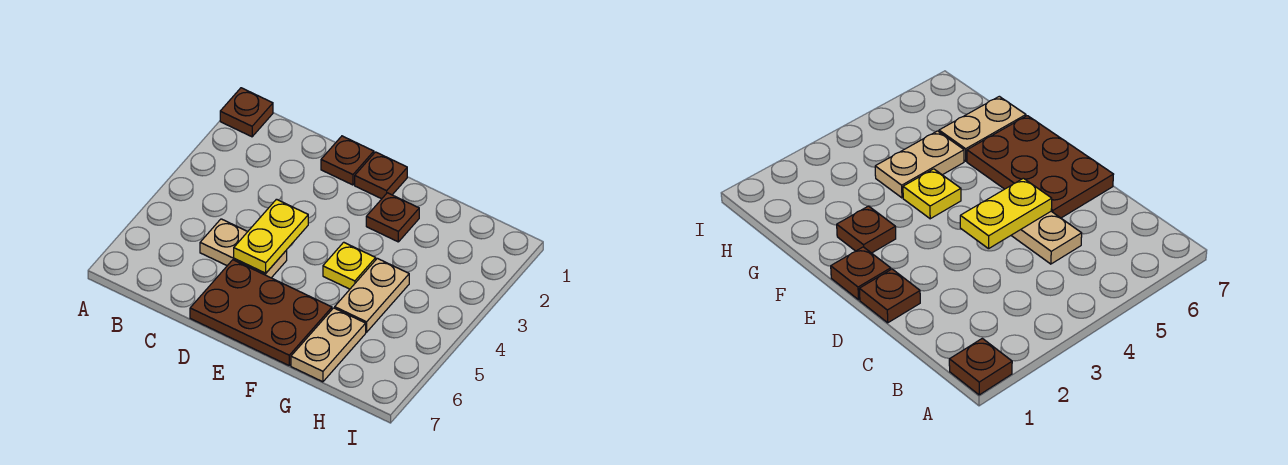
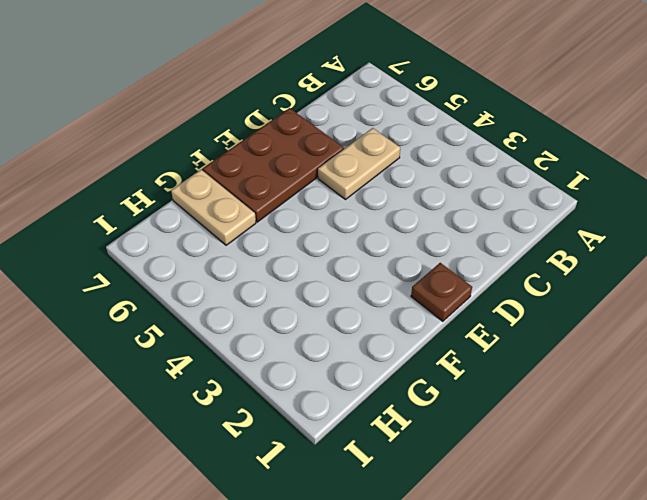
none -> brown plate A1 level 1
none -> brown plate D1 level 1

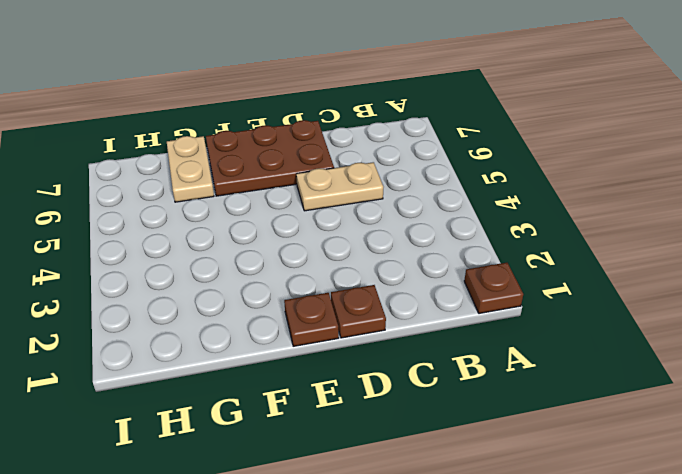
none -> brown plate F2 level 1
none -> yellow plate F4 level 1

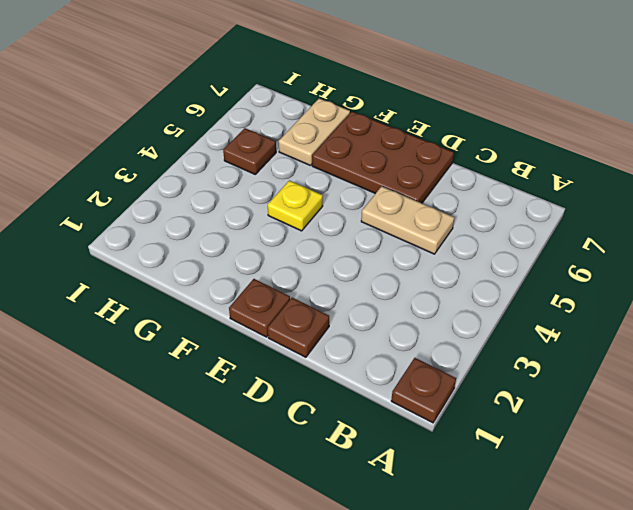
brown plate H5 level 1 -> brown plate F2 level 1
none -> tan plate G4:G5 level 1
none -> yellow plate D4:D5 level 2

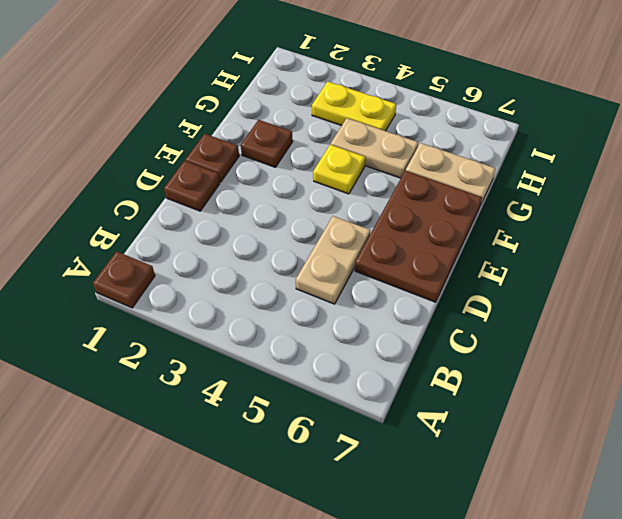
yellow plate H3:H4 level 1 -> yellow plate D4:D5 level 2

